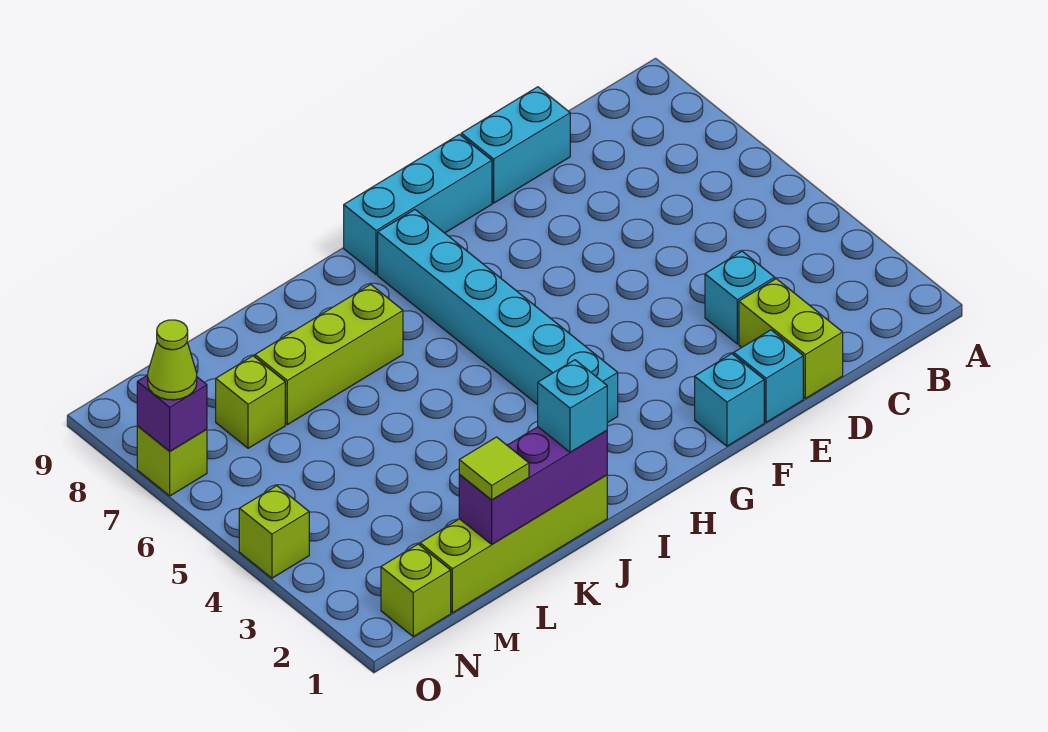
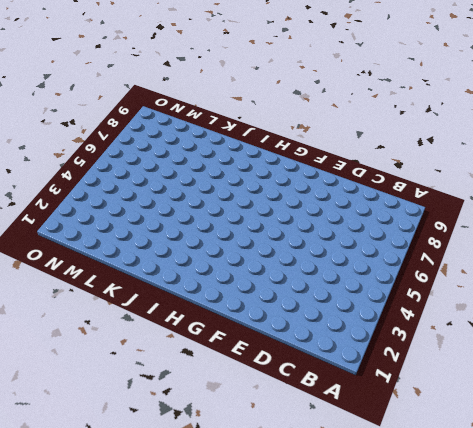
none -> lime brick D1:D2 level 1
none -> cyan brick D3 level 1
none -> cyan brick D9:E9 level 1

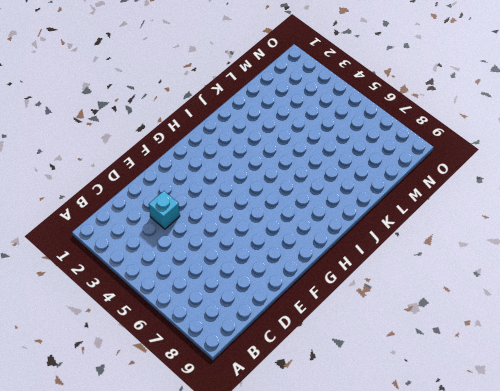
none -> lime brick D1:D2 level 1
none -> cyan brick D9:E9 level 1
none -> cyan brick E1 level 1

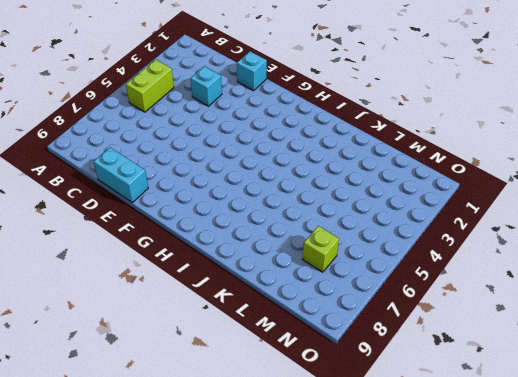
lime brick B4:B5 level 1 -> lime brick D1:D2 level 1
none -> cyan brick F1 level 1
none -> cyan brick F9:H9 level 1
none -> cyan brick H3:H8 level 1

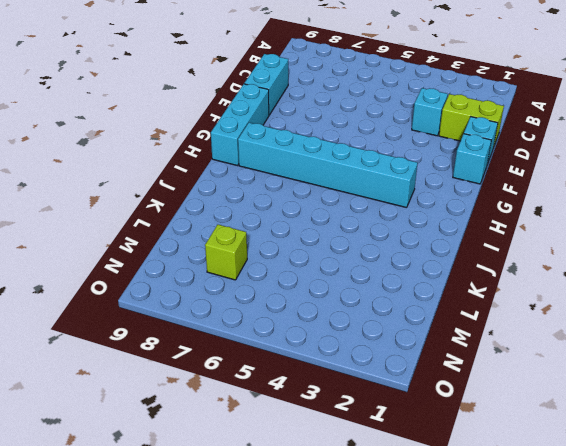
none -> lime brick J1:M1 level 1
none -> lime brick J7:L7 level 1
none -> lime brick N1 level 1

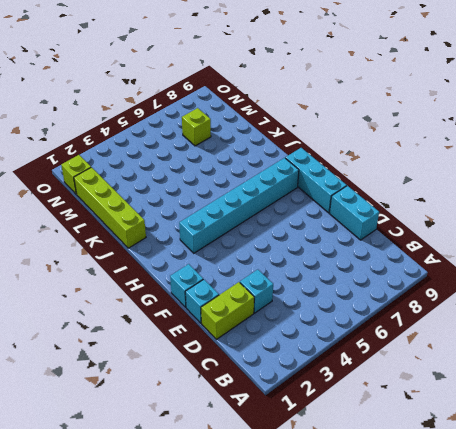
none -> lime brick J7:L7 level 1
none -> lime brick O4 level 1
none -> lime brick O7 level 1

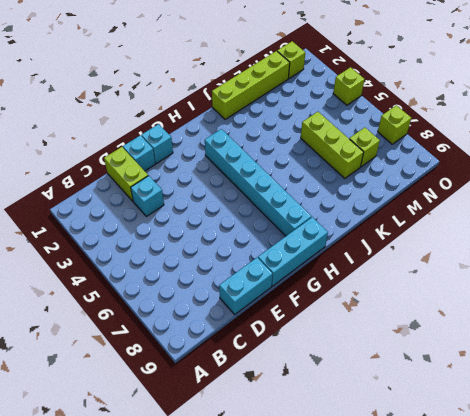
lime brick L5:L7 level 1 -> lime brick J7:L7 level 1
none -> purple brick J1:L1 level 2
none -> purple brick O7 level 2
none -> cyan brick J1 level 3

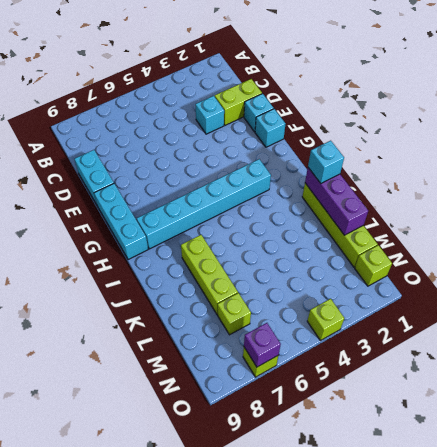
none -> lime tile L1 level 3
none -> lime cone O7 level 3

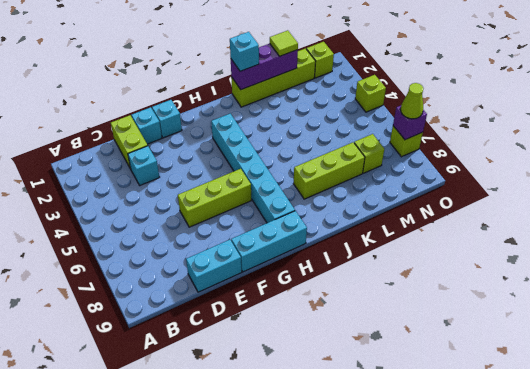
lime brick E6:G6 level 1 -> none

